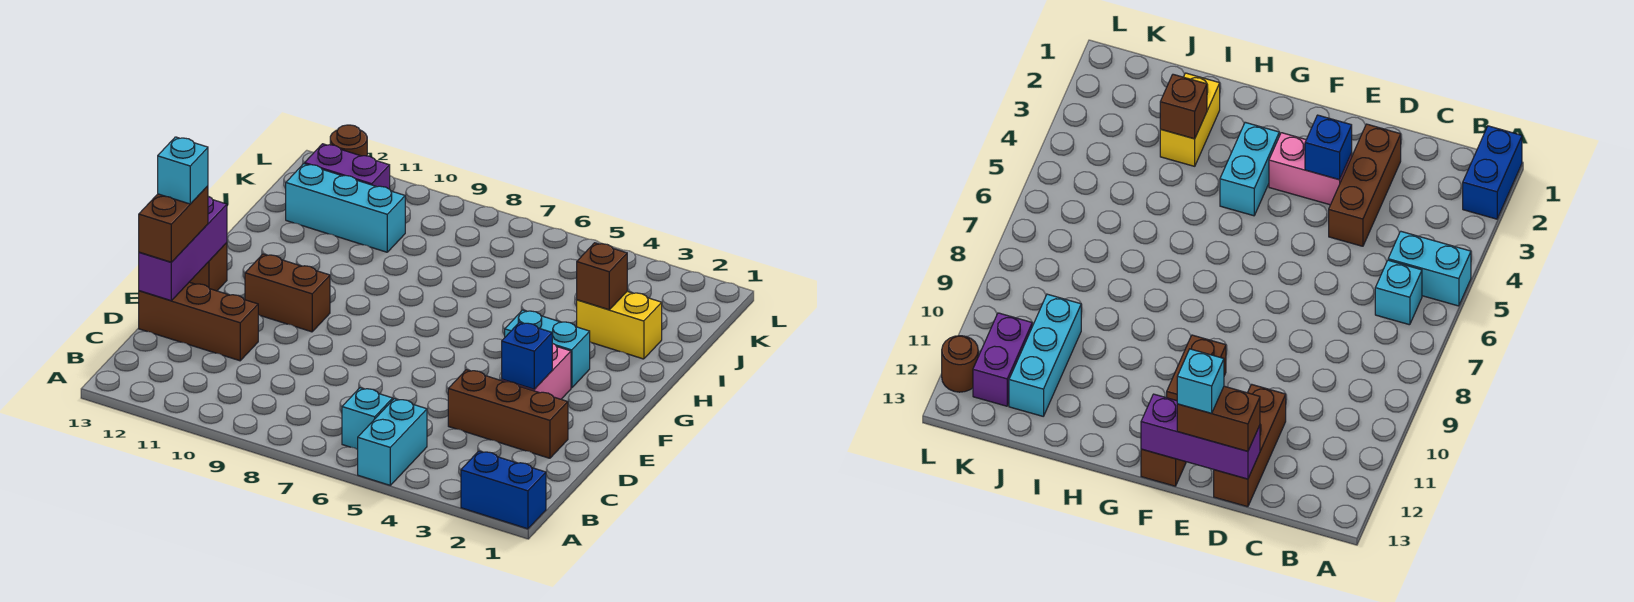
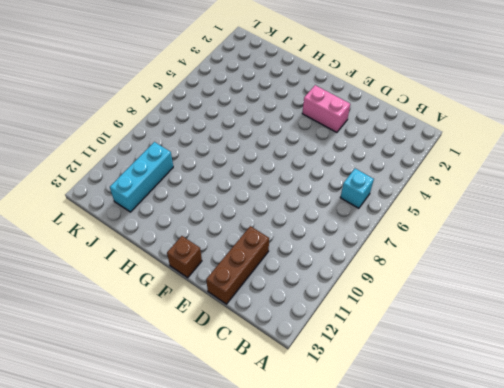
none -> blue brick A1:A2 level 1
none -> cyan brick A5:B5 level 1
none -> brown brick D2:D4 level 1

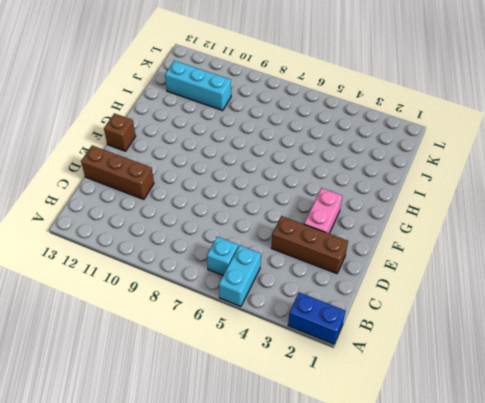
none -> brown brick F10:F11 level 1
none -> cyan brick G3:G4 level 1
none -> yellow brick I2:I3 level 1

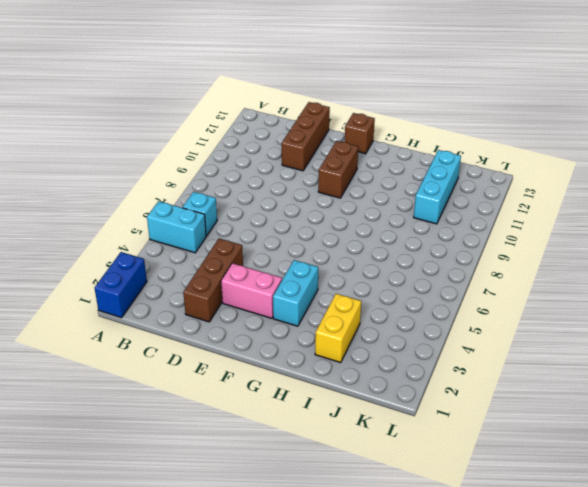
none -> purple brick K11:K12 level 1
none -> brown round brick L12 level 1
none -> purple brick D13:F13 level 2

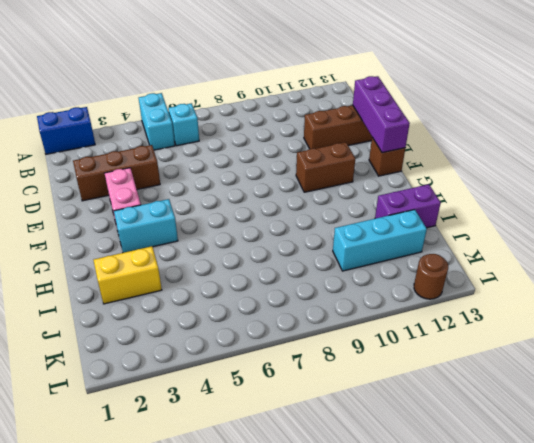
purple brick I12:I13 level 1 -> purple brick K11:K12 level 1
none -> blue brick E3 level 2
none -> brown brick I3 level 2
none -> brown brick D13:E13 level 3

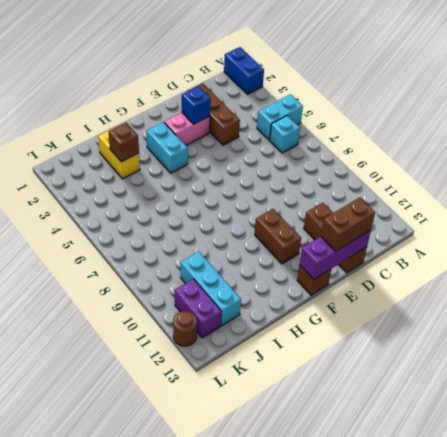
none -> cyan brick E13 level 4

